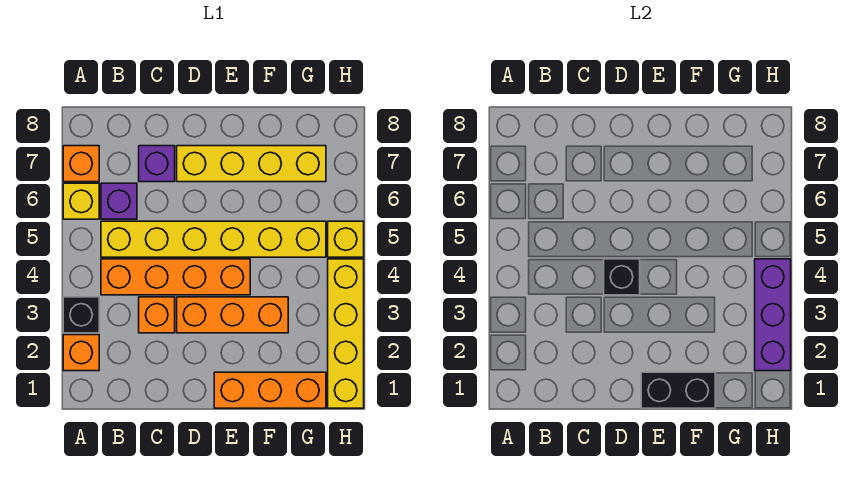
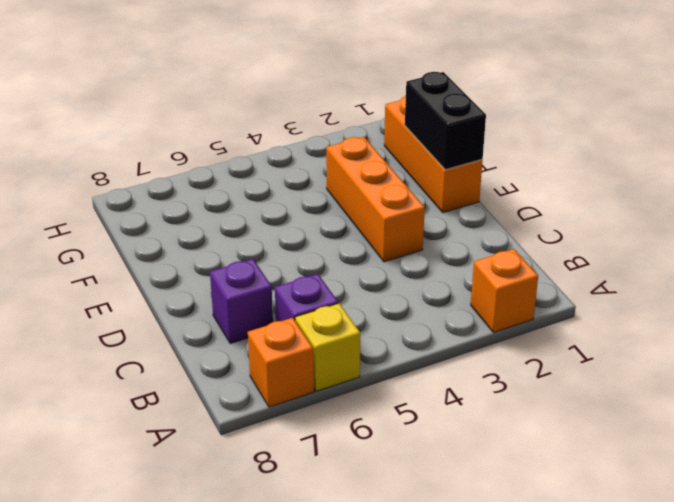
none -> black brick A3 level 1
none -> orange brick B4:E4 level 1
none -> yellow brick B5:G5 level 1

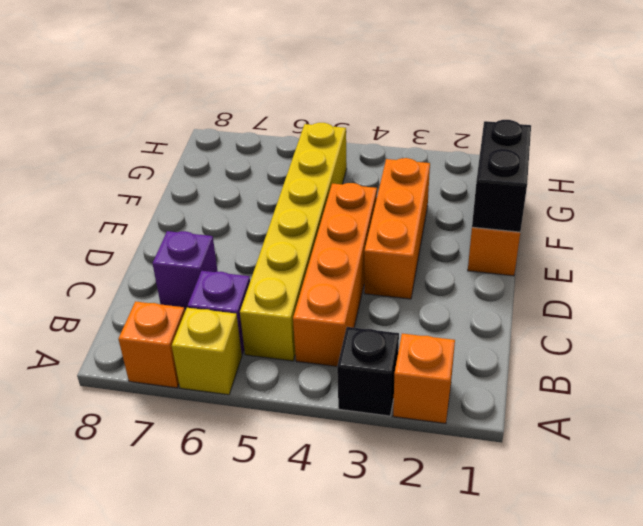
none -> orange brick C3 level 1
none -> yellow brick D7:G7 level 1
none -> yellow brick H1:H4 level 1

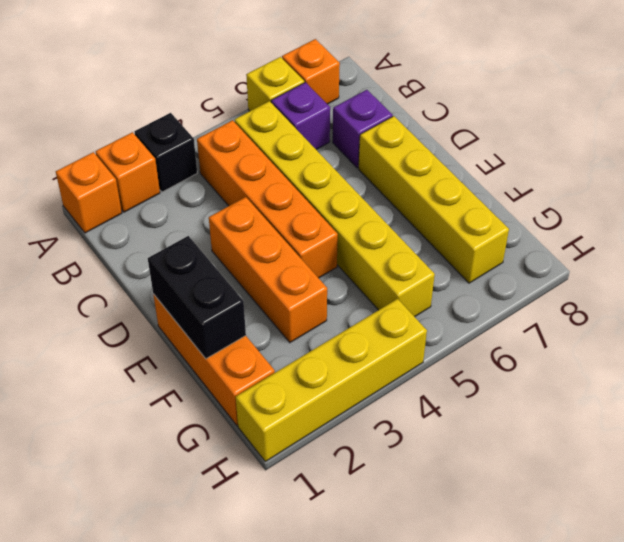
orange brick A1 level 1 -> orange brick C3 level 1
none -> yellow brick H5 level 1
none -> black brick D4 level 2
none -> purple brick H2:H4 level 2

